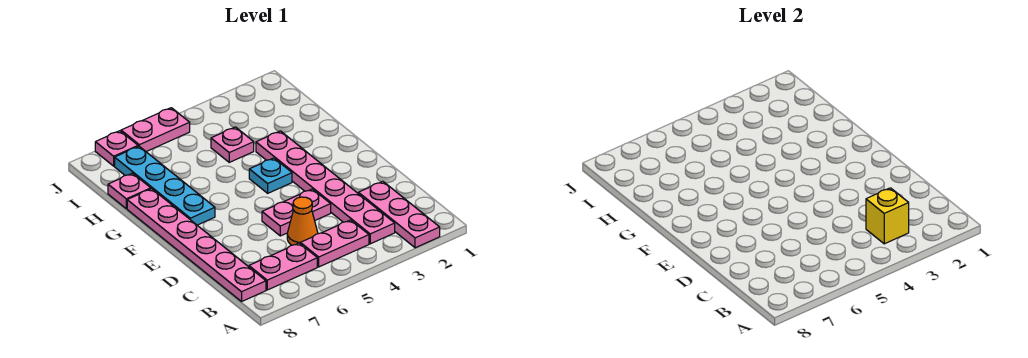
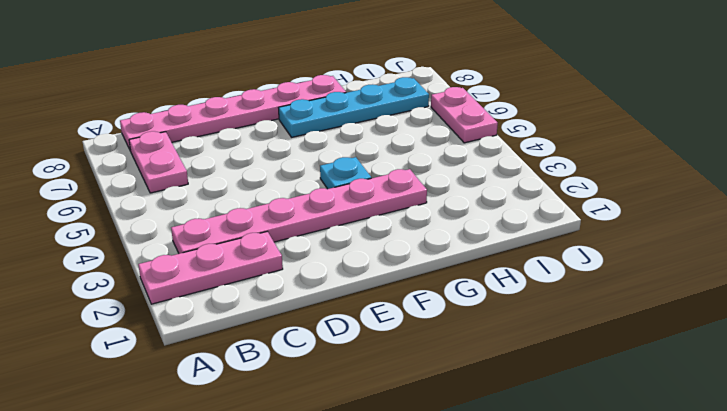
none -> pink plate B4:B5 level 1
none -> orange cone C5 level 1
none -> pink plate D4:D5 level 1

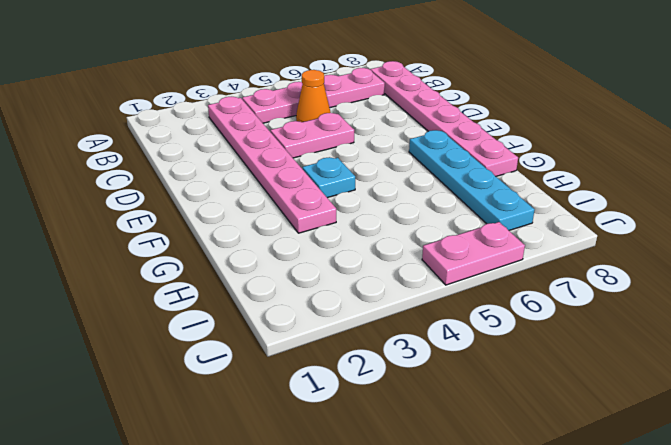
none -> pink plate A2:C2 level 1
none -> pink plate H4 level 1
none -> pink plate H8 level 1

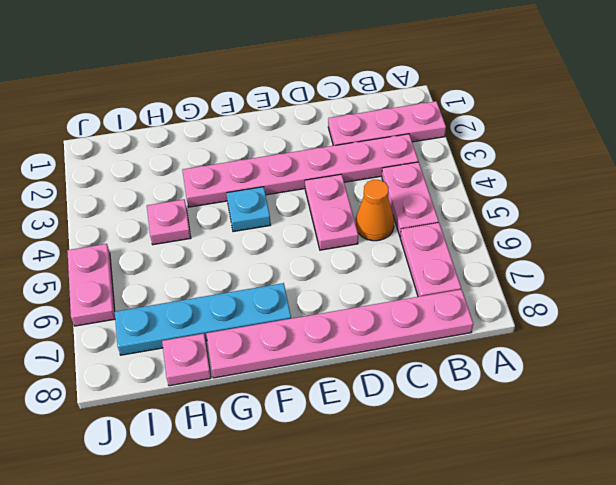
none -> pink plate J7 level 1
none -> yellow brick B3 level 2

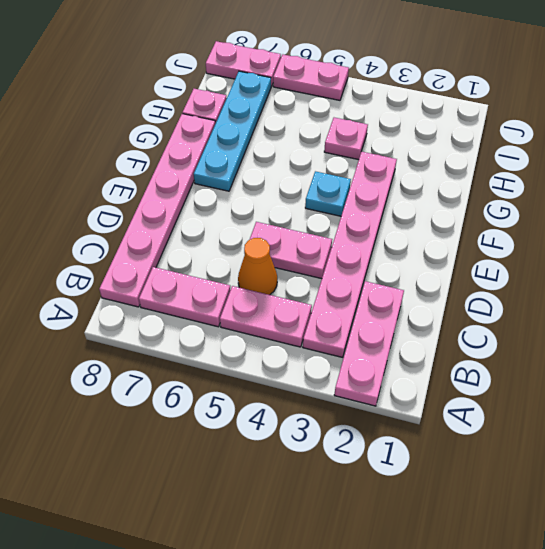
pink plate J7:J8 level 1 -> pink plate J7 level 1
none -> yellow brick B3 level 2

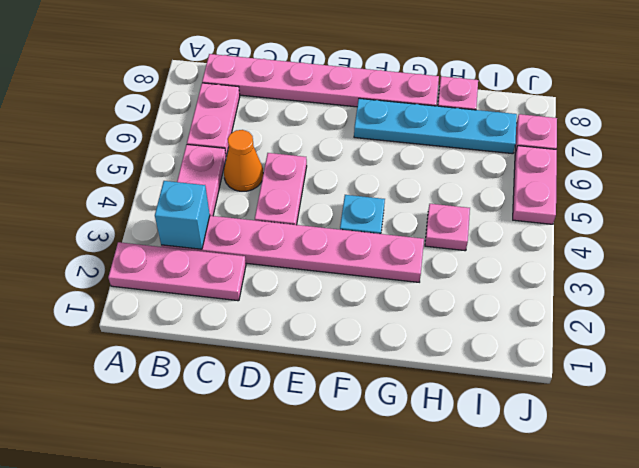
cyan brick B3 level 2 -> yellow brick B3 level 2

